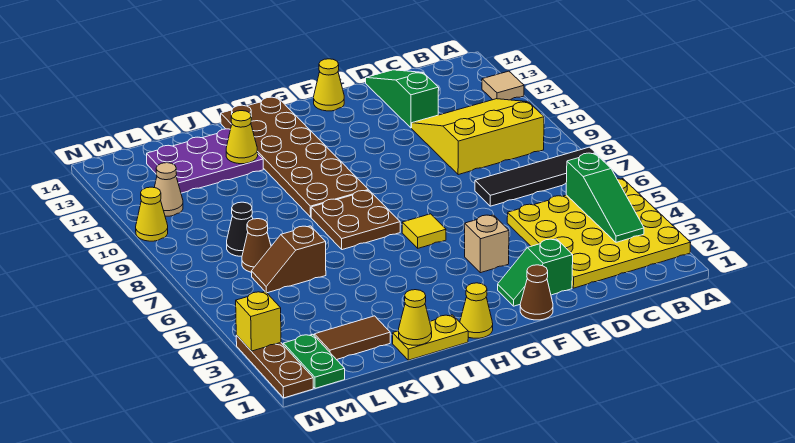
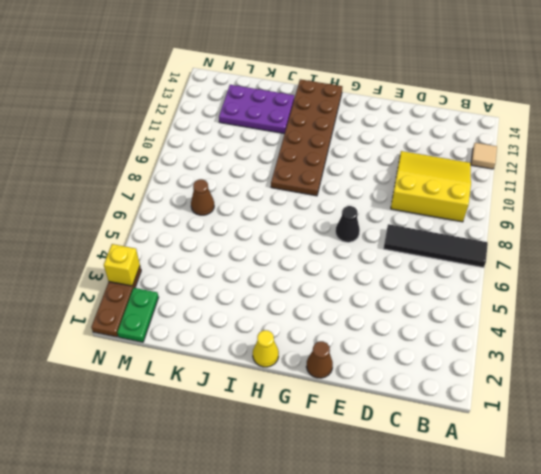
black cone F7 level 1 -> black cone L8 level 1
none -> yellow plate A2:D5 level 1
none -> green slope D12:D14 level 1 top 12
none -> green slope E2:F2 level 1 top E

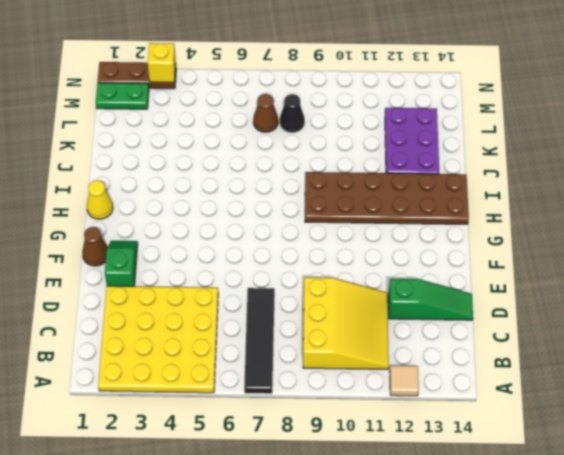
none -> tan brick F4 level 1
none -> yellow cone F14 level 1
none -> yellow tile G6 level 1

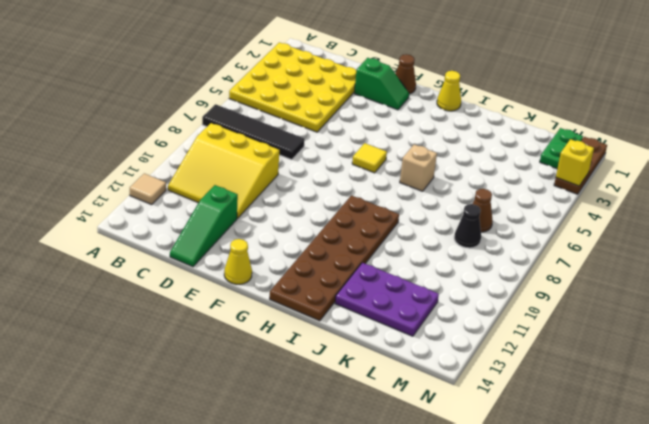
tan brick I6 level 1 -> tan brick F4 level 1
none -> brown plate H7:I8 level 1
none -> yellow plate I1:J1 level 1
none -> brown tile K2:L2 level 1

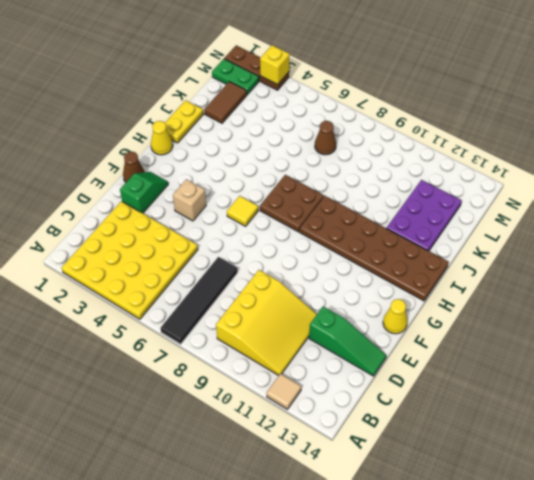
none -> brown slope K6:L6 level 1 top K
none -> black cone L8 level 1
none -> tan cone M11 level 1

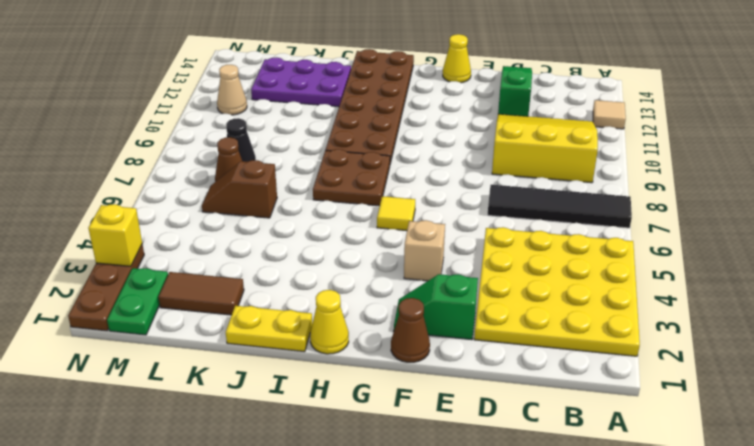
none -> yellow cone N10 level 1
none -> green slope B3:B5 level 2 top 5
none -> yellow cone J1 level 2

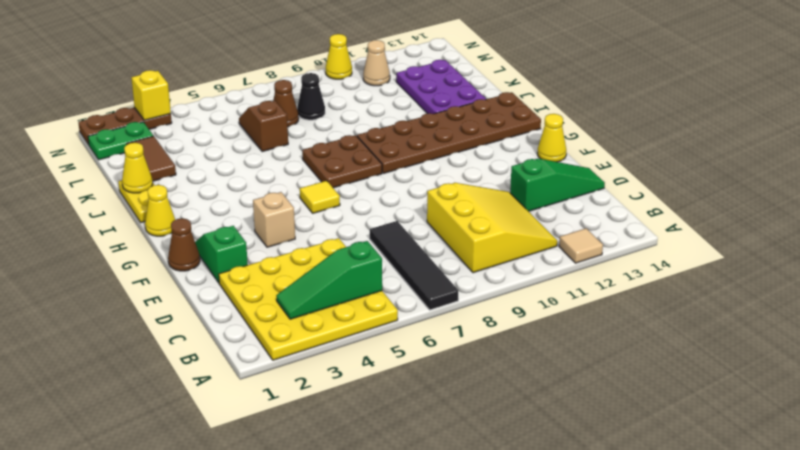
none -> yellow cone J12 level 2

